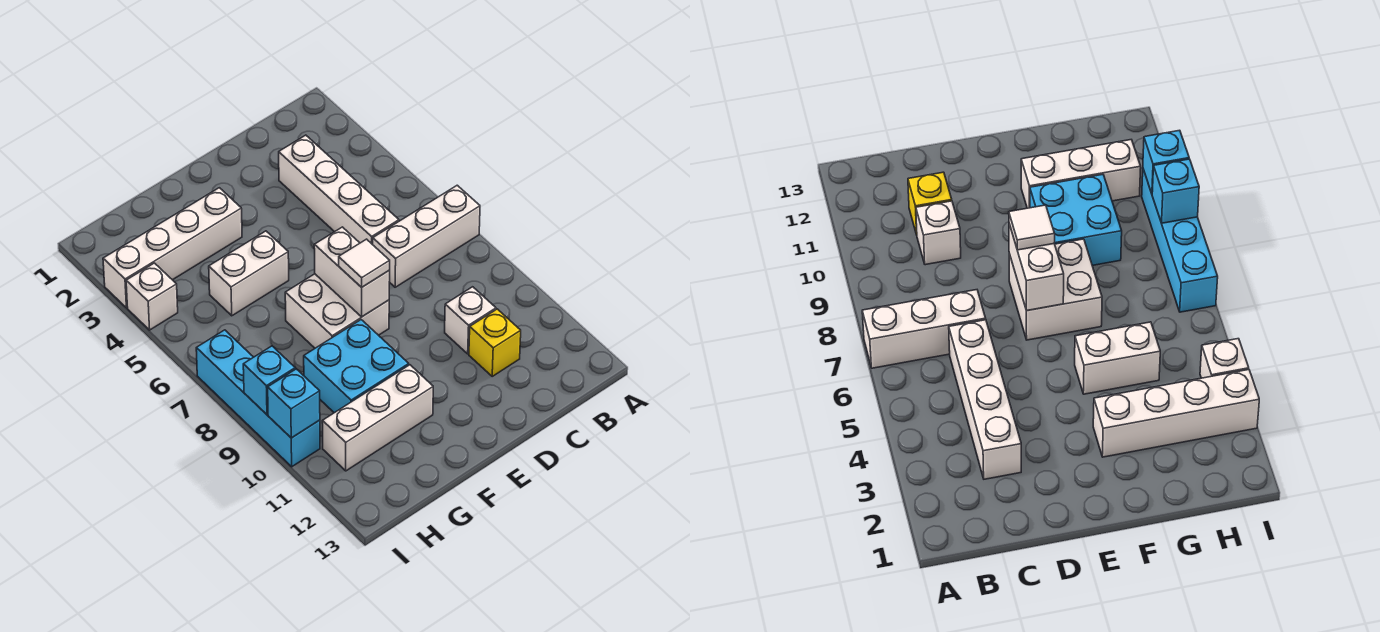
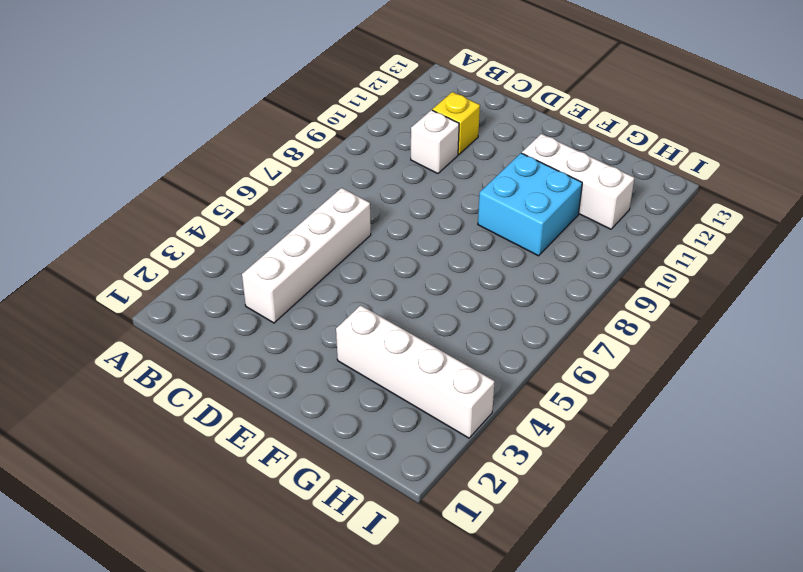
none -> white brick A7:C7 level 1
none -> white brick E7:F8 level 1
none -> white brick F5:G5 level 1

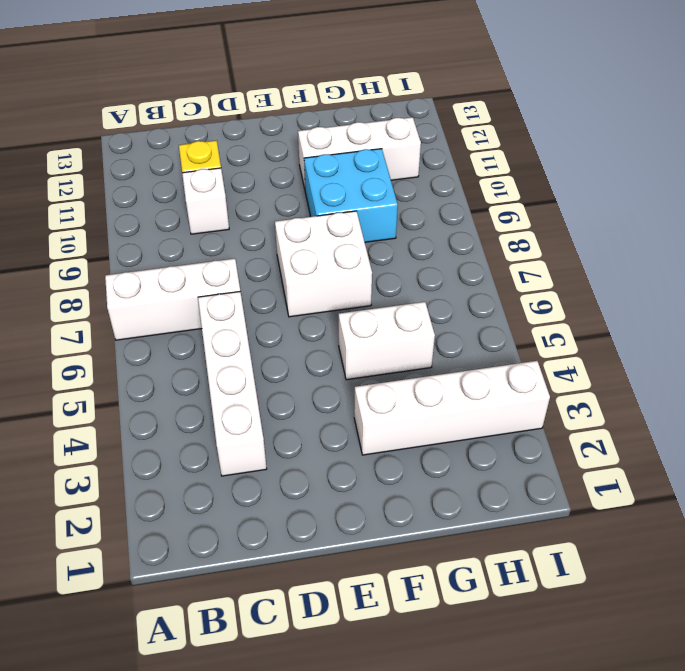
none -> white brick I4 level 1
none -> cyan brick I7:I10 level 1
none -> white brick E7:E8 level 2

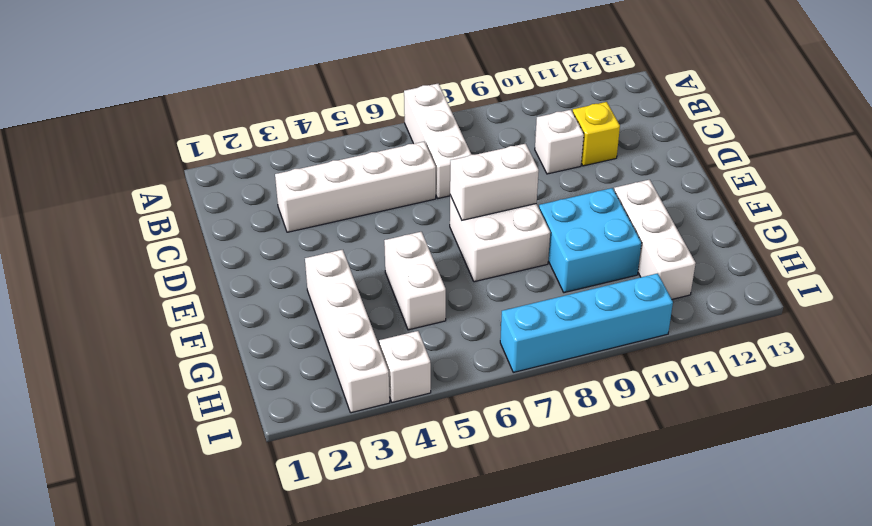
none -> cyan brick I9 level 2
none -> cyan brick I10 level 2
none -> white tile E8 level 3

